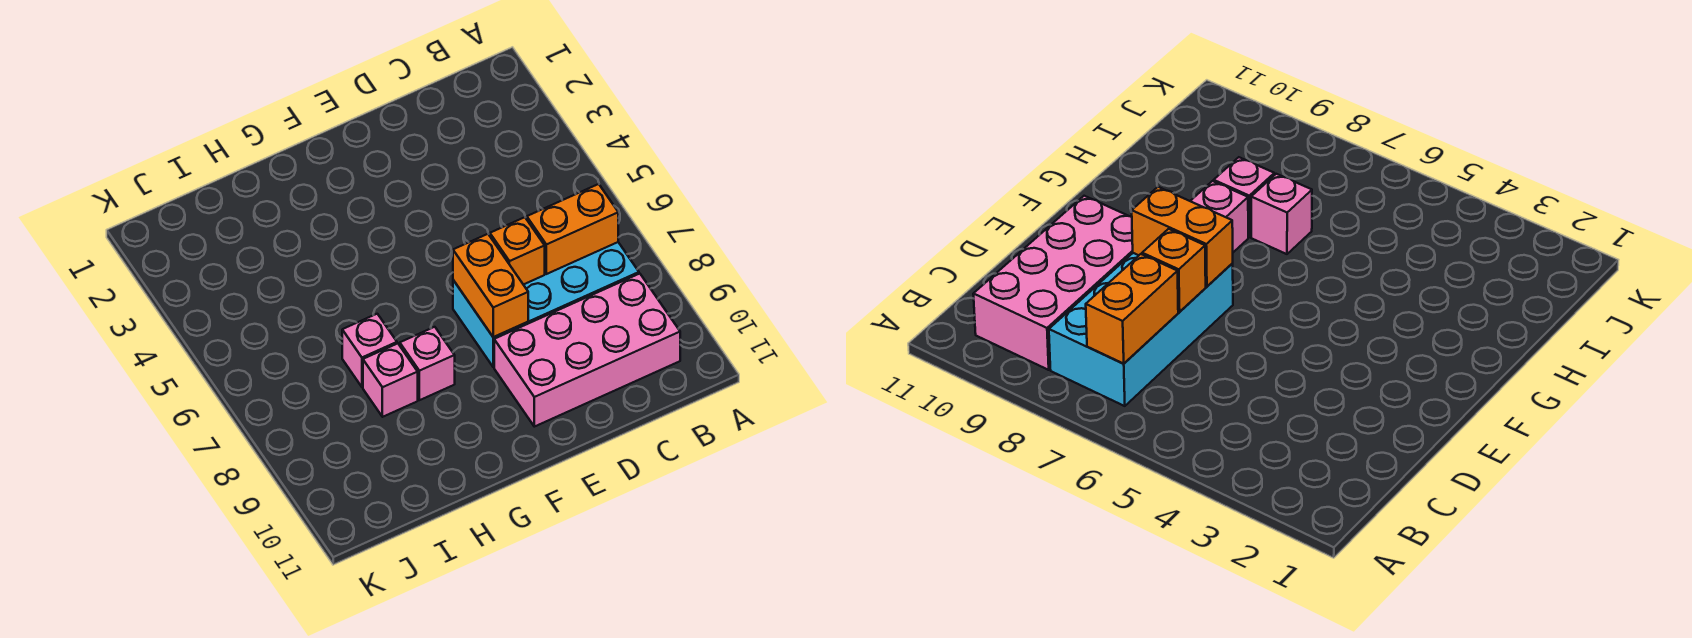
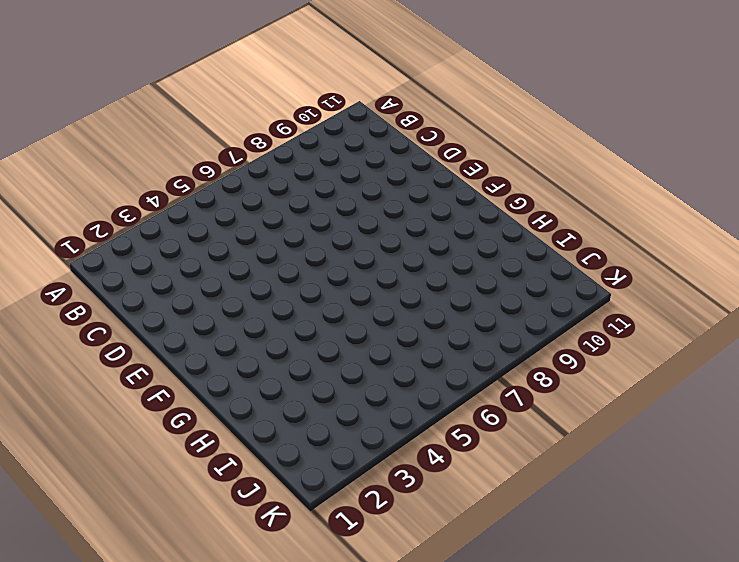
none -> cyan brick B7:E8 level 1
none -> pink brick B9:E10 level 1

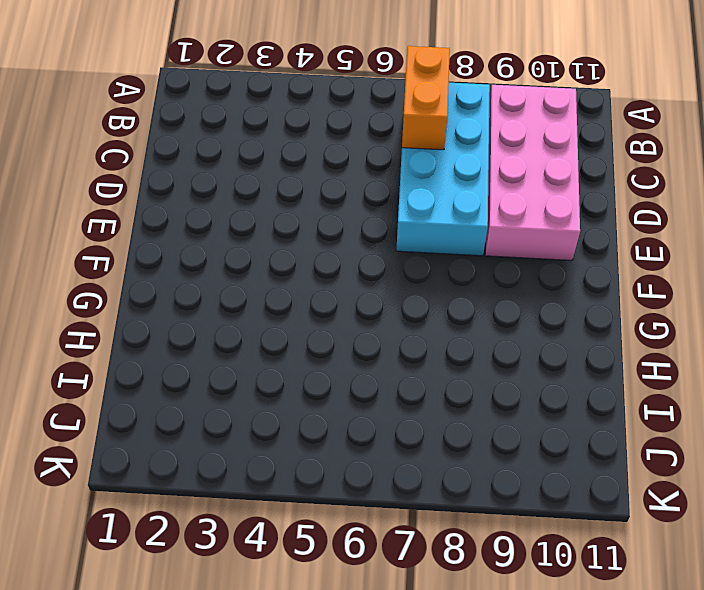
none -> pink brick G8 level 1
none -> pink brick H7 level 1

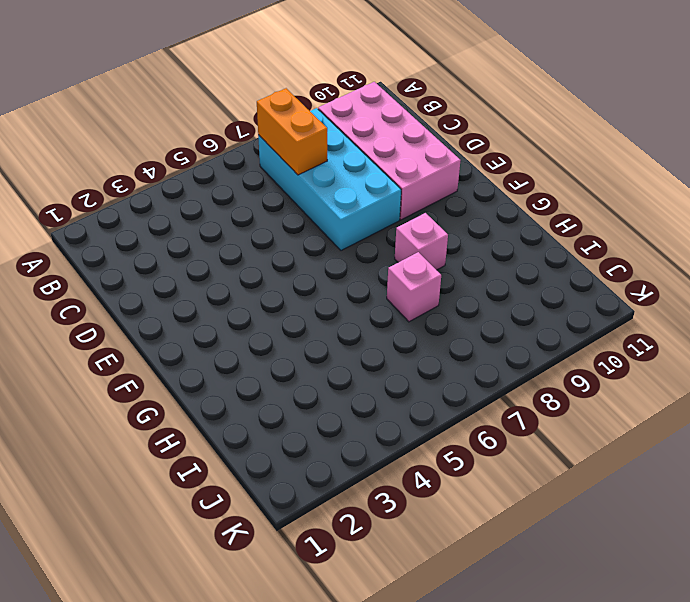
none -> pink brick H8 level 1
none -> orange brick D7 level 2

